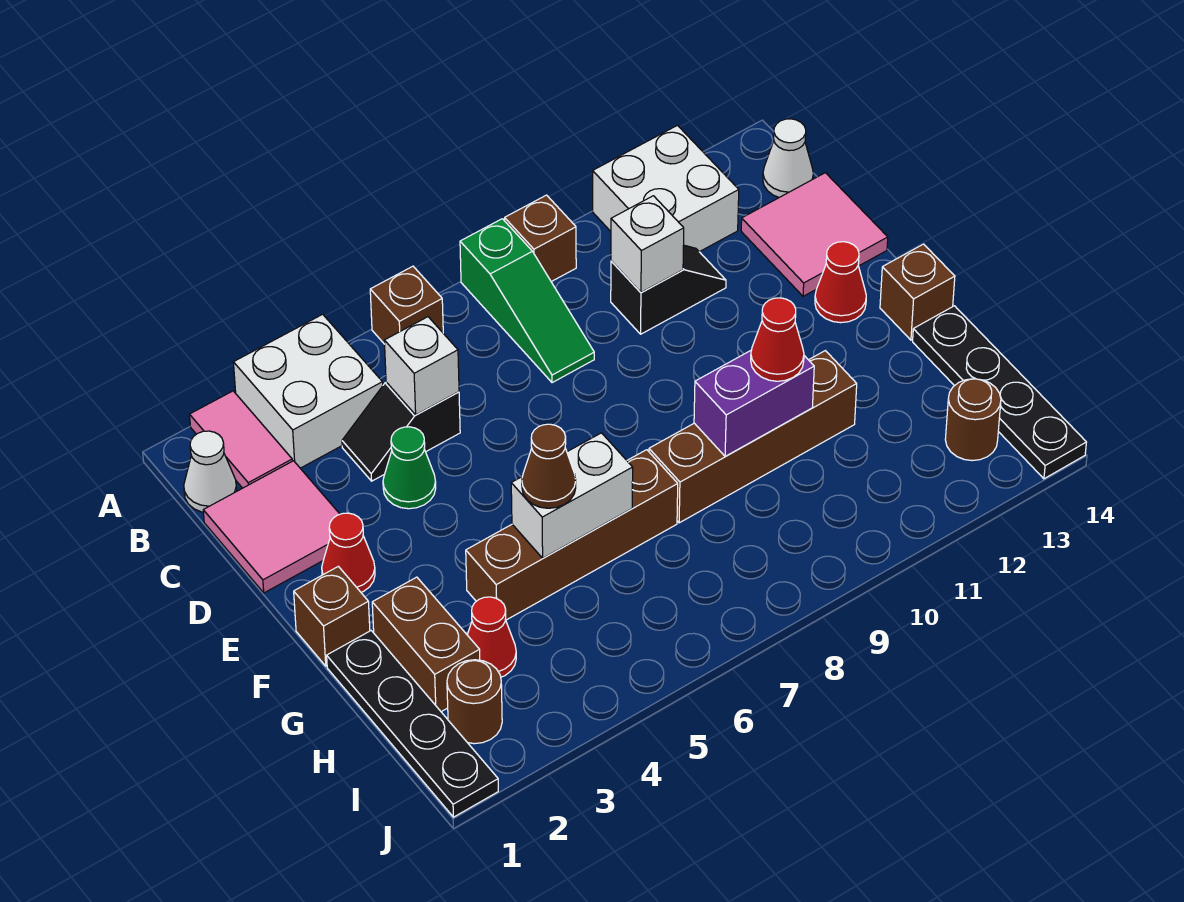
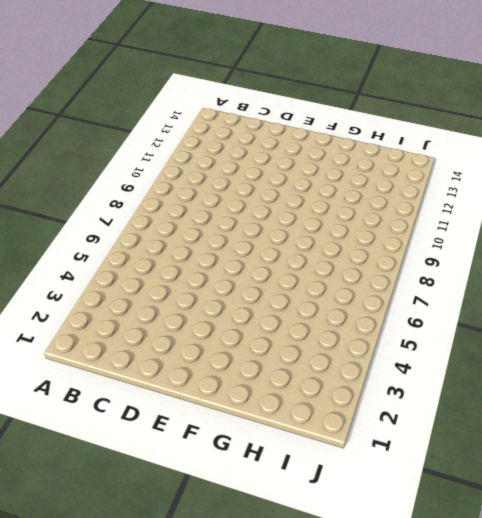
none -> pink tile A2:B2 level 1
none -> white brick A3:B4 level 1
none -> brown brick A6 level 1
none -> green slope A8:C8 level 1 top A

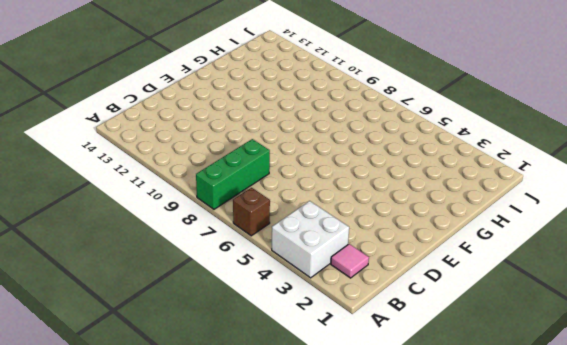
green brick A8:C8 level 1 -> green slope A8:C8 level 1 top A
pink tile B2 level 1 -> pink tile A2:B2 level 1
none -> brown brick A9 level 1
none -> white brick A11:B12 level 1
none -> white cone B1 level 1
none -> white cone B14 level 1

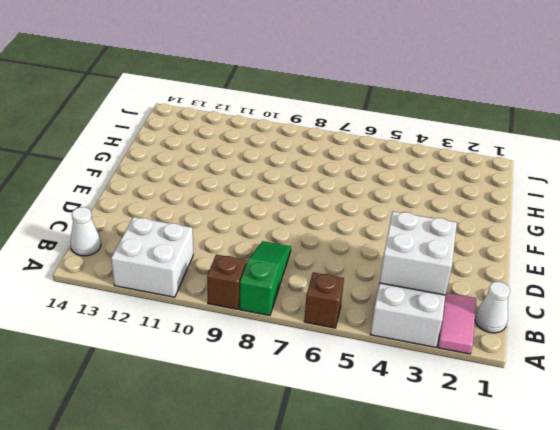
white brick B3:C4 level 2 -> none
none -> pink tile C1:D2 level 1
none -> black slope C4:C5 level 1 top 5
none -> black slope C10:C11 level 1 top 10
none -> pink tile C13:D14 level 1

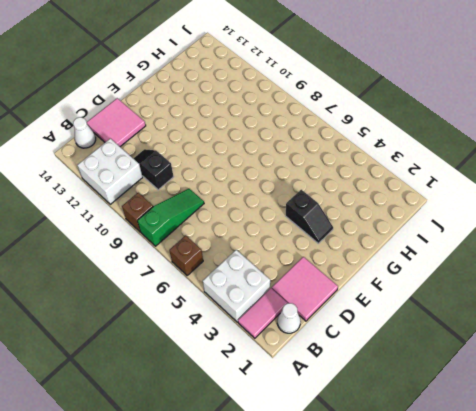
black slope F3:F4 level 1 top 4 -> black slope C4:C5 level 1 top 5
none -> green cone D4 level 1
none -> red cone E2 level 1
none -> red cone E13 level 1
none -> brown brick F1 level 1

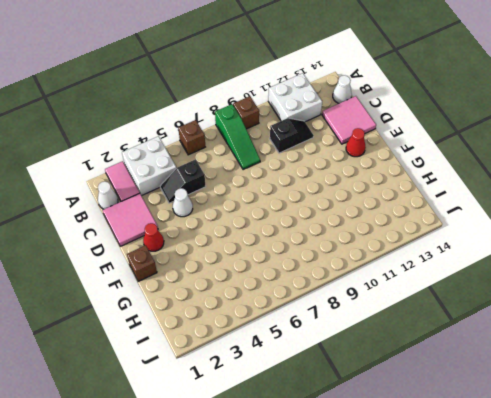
white cone D4 level 1 -> green cone D4 level 1
none -> brown brick F14 level 1
none -> black plate G1:J1 level 1
none -> brown brick G2:H2 level 1
none -> brown brick G4:G7 level 1

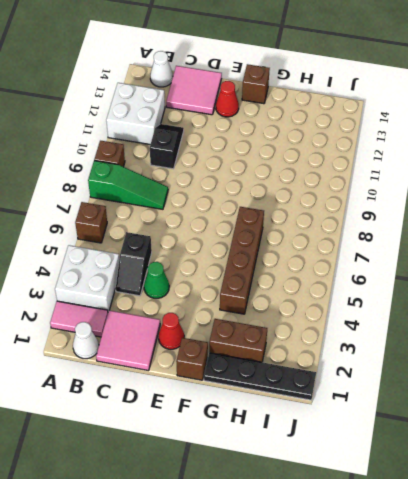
none -> brown brick G8:G11 level 1
none -> black plate G14:J14 level 1
none -> red cone H3 level 1
none -> brown round brick I2 level 1

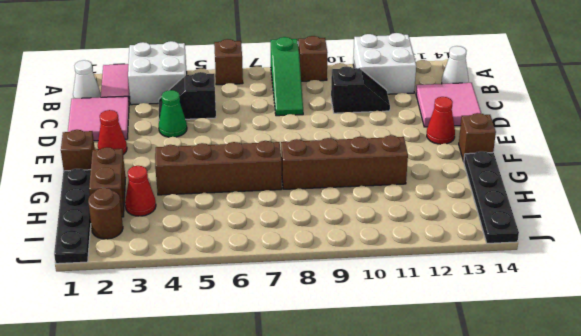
none -> brown round brick I13 level 1
none -> white brick C5 level 2
none -> white brick C10 level 2
none -> white brick G5:G6 level 2

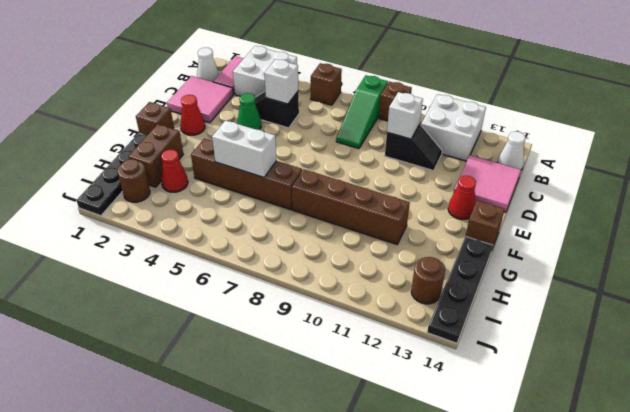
none -> purple brick G9:G10 level 2
none -> brown cone G5 level 3
none -> red cone G10 level 3

